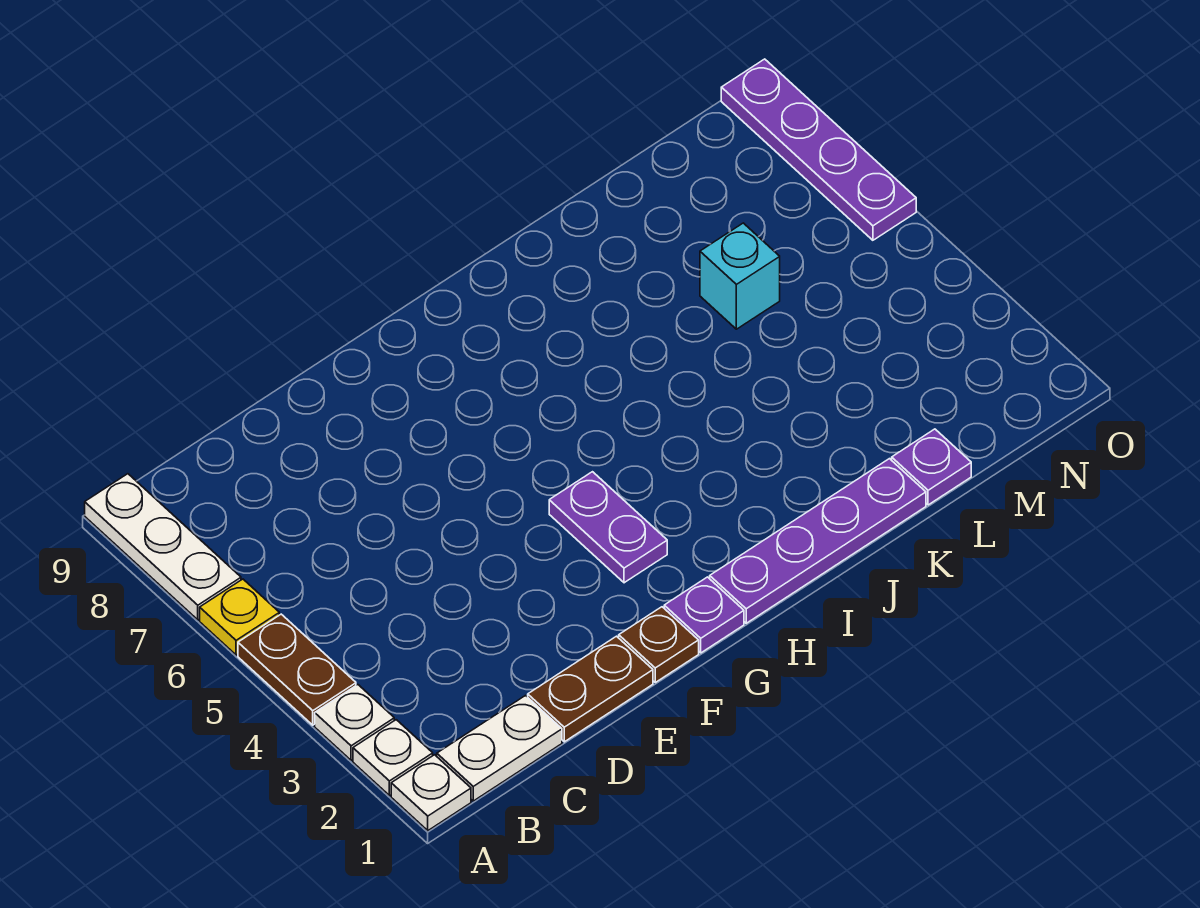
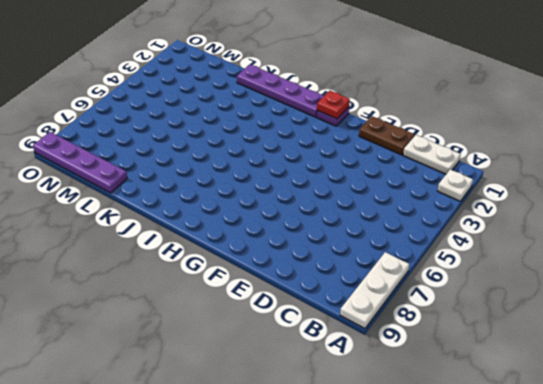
red plate G1 level 2 -> none
purple plate L9:O9 level 1 -> purple plate O6:O9 level 1
none -> white plate A1 level 1
none -> white plate A3 level 1
none -> brown plate A4:A5 level 1

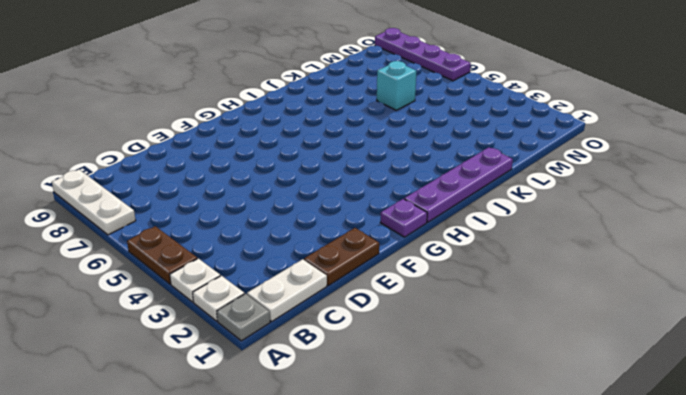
grey plate A1 level 1 -> white plate A1 level 1
none -> yellow plate A6 level 1
none -> brown plate F1 level 1
none -> purple plate G3:G4 level 1

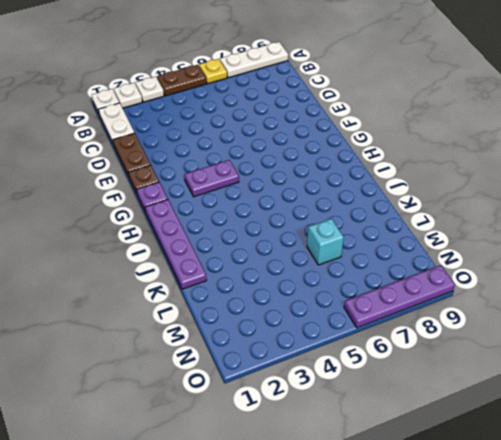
none -> purple plate L1 level 1

